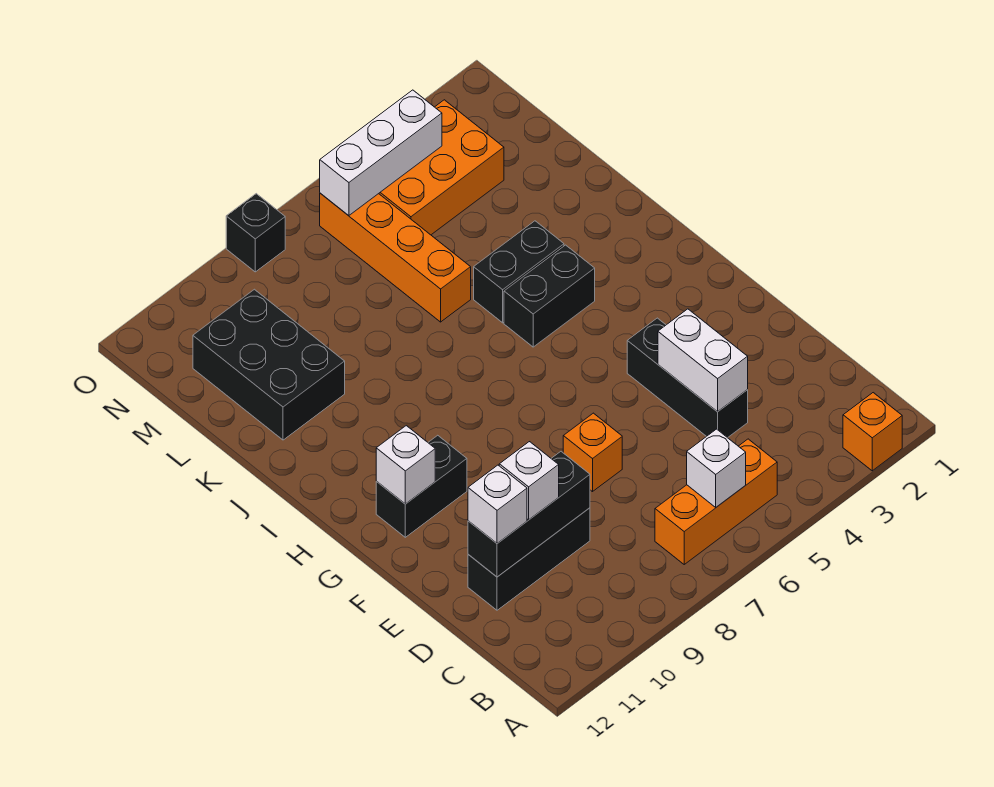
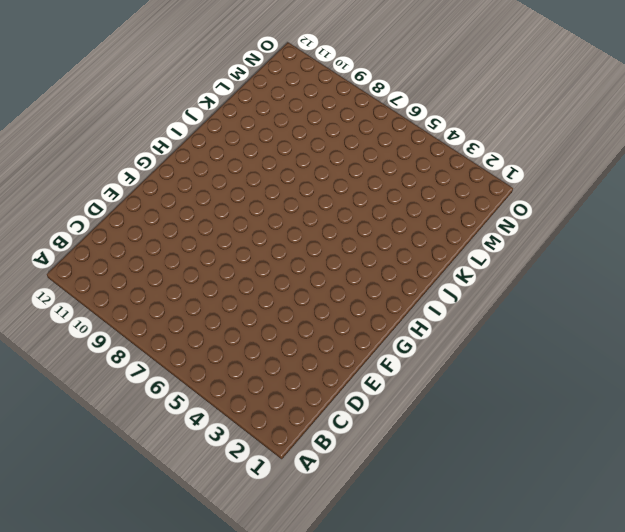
none -> orange brick A2 level 1
none -> orange brick B5:B7 level 1
none -> black brick D4:F4 level 1

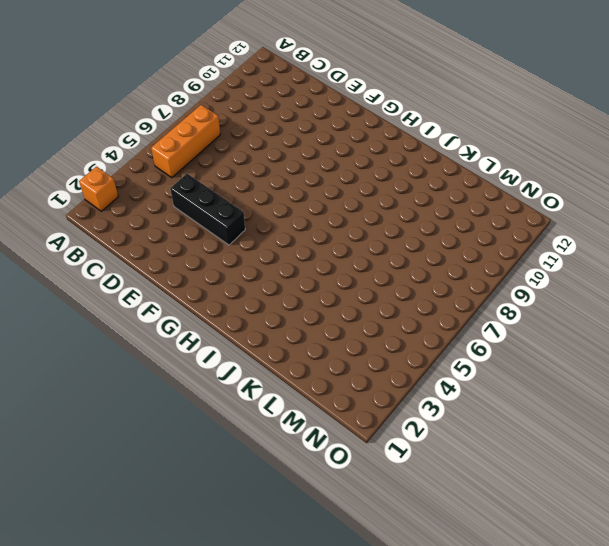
none -> black brick D9:D11 level 1
none -> orange brick E7 level 1
none -> black brick G10:G11 level 1

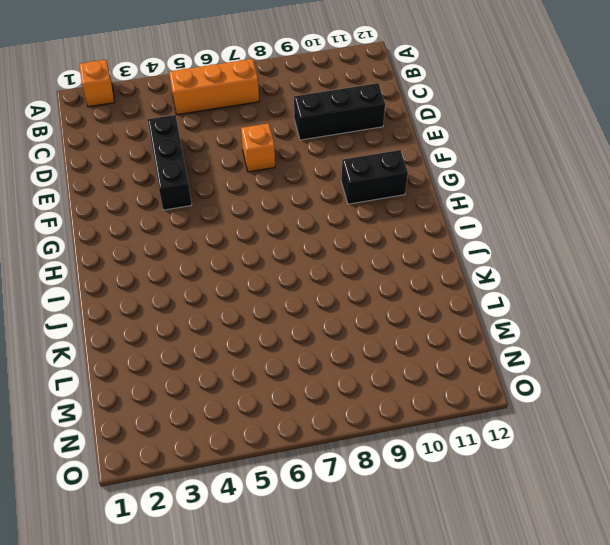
none -> black brick I4:I5 level 1
none -> black brick J4:J5 level 1
none -> orange brick K6:N6 level 1

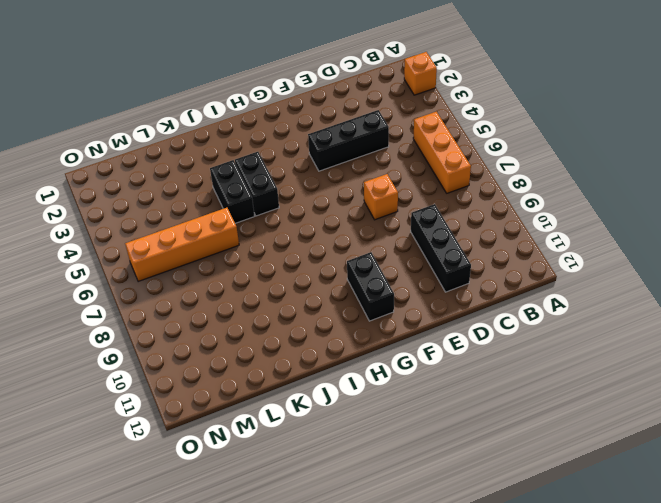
none -> black brick K10:M11 level 1
none -> orange brick M3:N5 level 1
none -> black brick O8 level 1

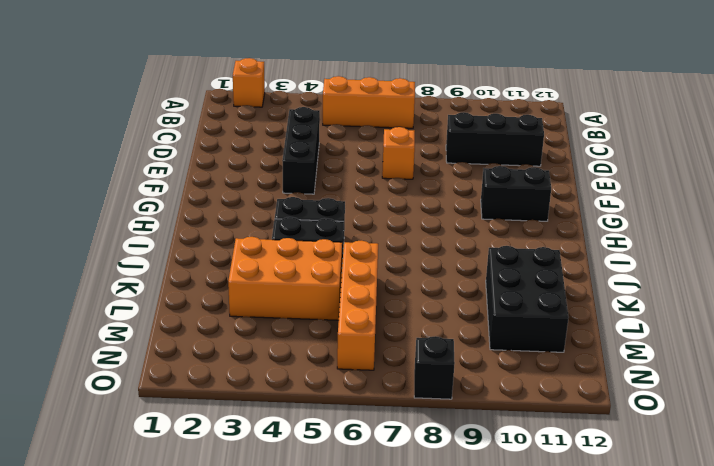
orange brick K3:L5 level 1 -> orange brick M3:N5 level 1
none -> white brick B6 level 2
none -> white brick D4:E4 level 2
none -> black brick D9:D11 level 2

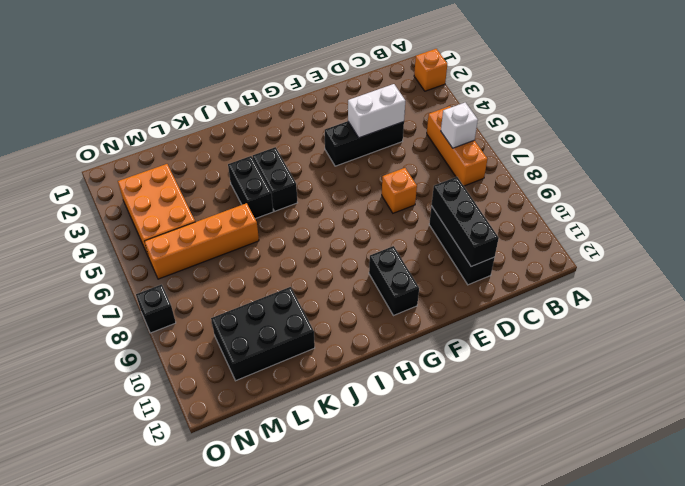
none -> white brick G11 level 2
none -> white brick N4:N6 level 2
none -> white brick D10 level 3

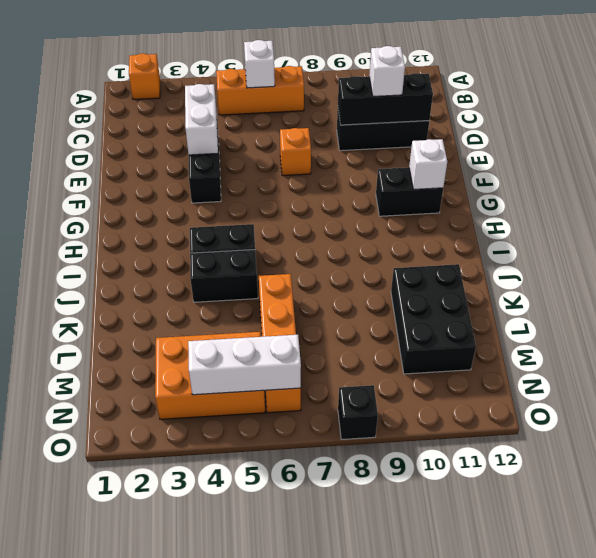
none -> white brick D11 level 3

